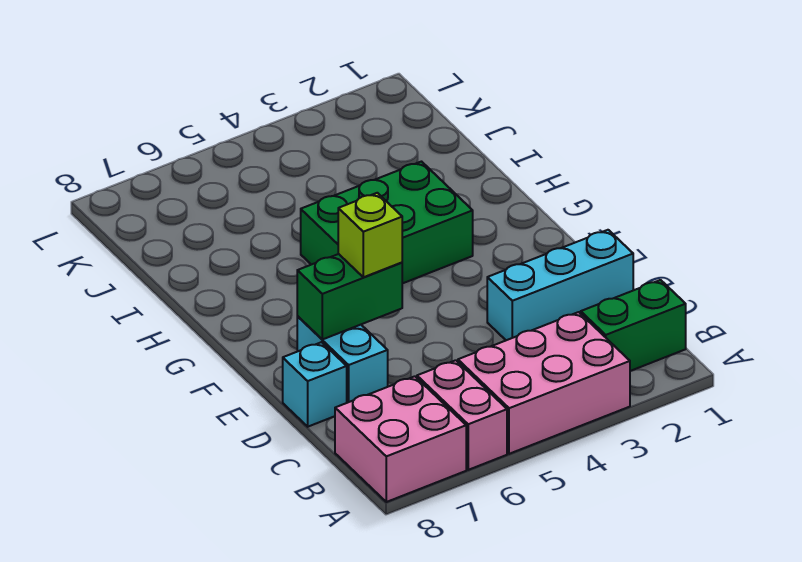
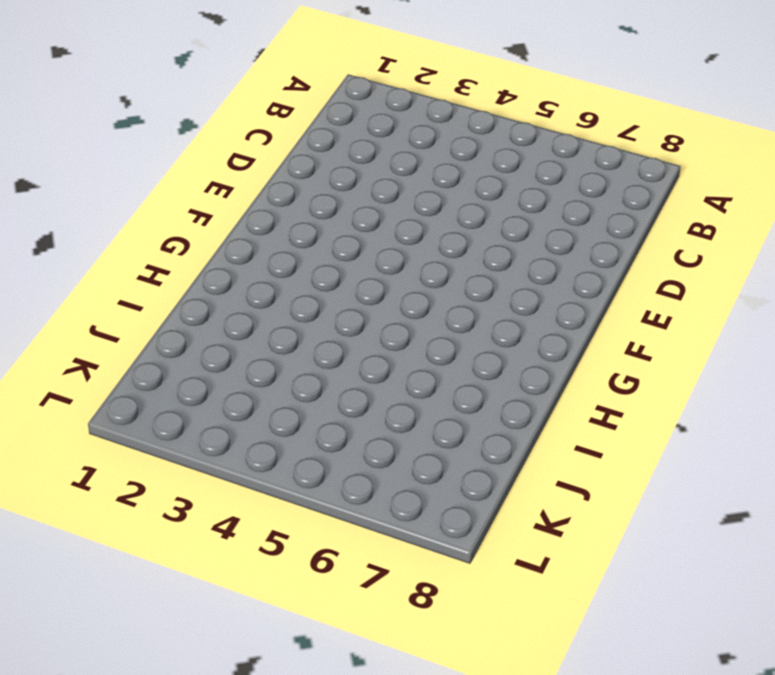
none -> pink brick A3:B5 level 1
none -> pink brick A6:B6 level 1

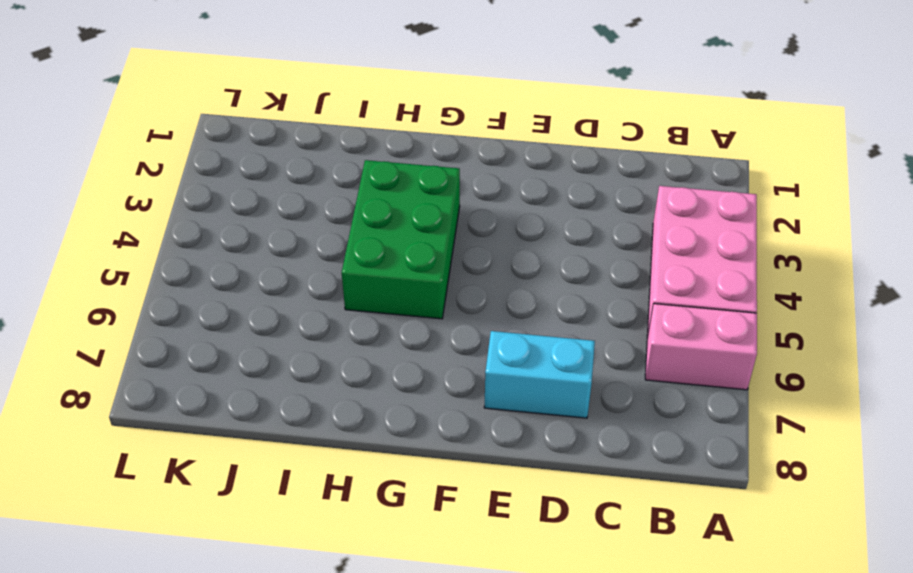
none -> pink brick A7:B8 level 1
none -> green brick B1:B2 level 1

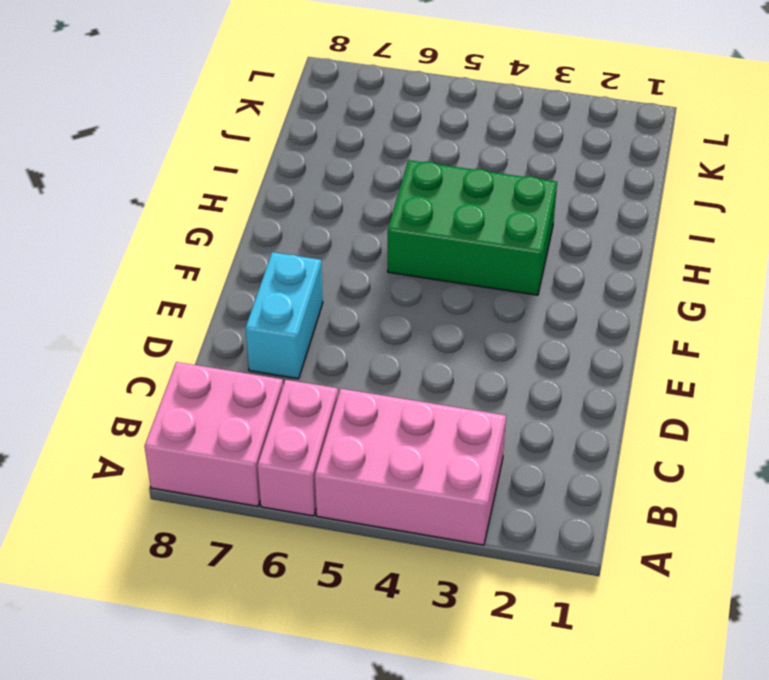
none -> green brick B1:B2 level 1
none -> cyan brick D1:D3 level 1

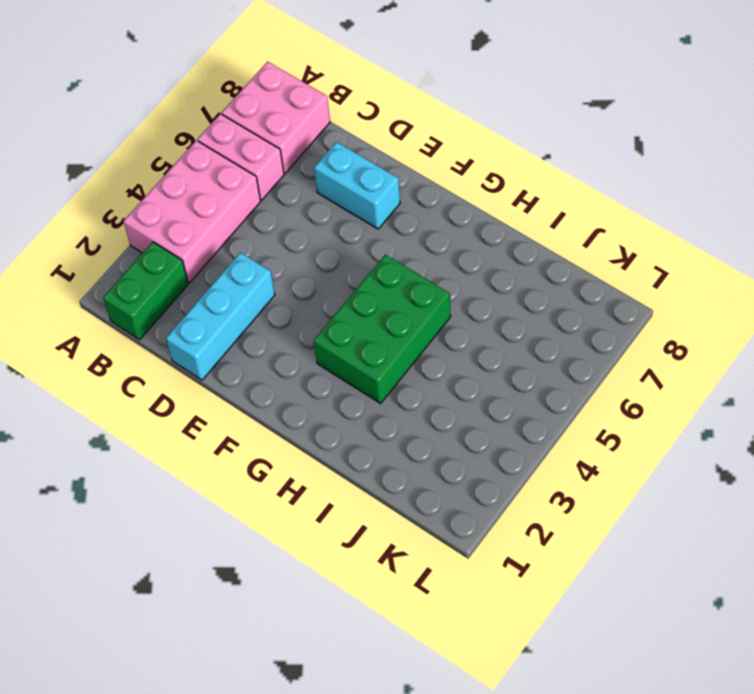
none -> cyan brick D8 level 1
none -> green brick E6:E7 level 2

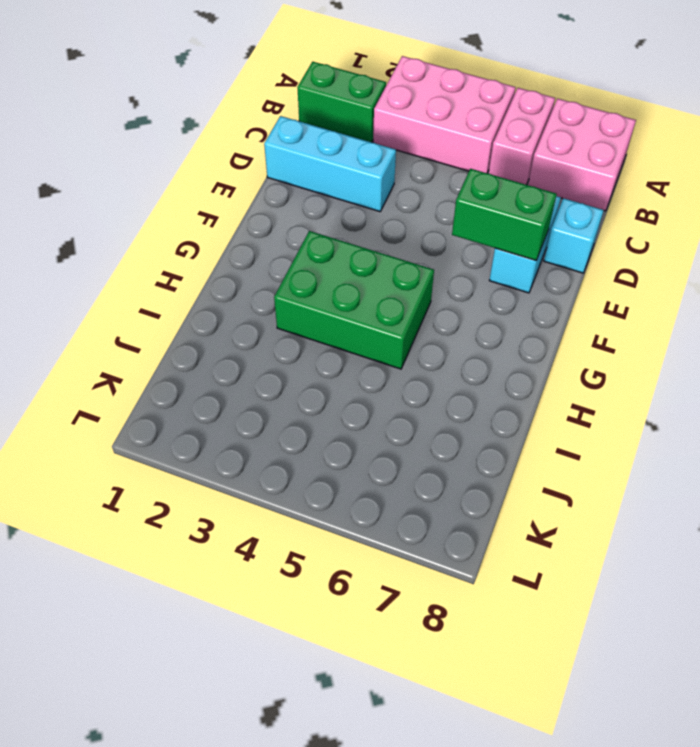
none -> lime brick E6 level 3

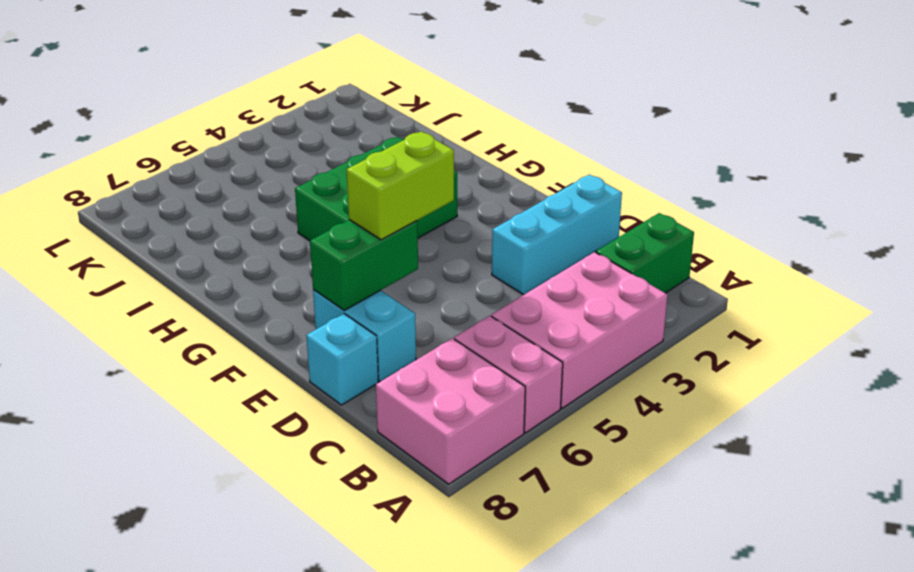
lime brick E5:E6 level 3 -> lime brick E6 level 3

